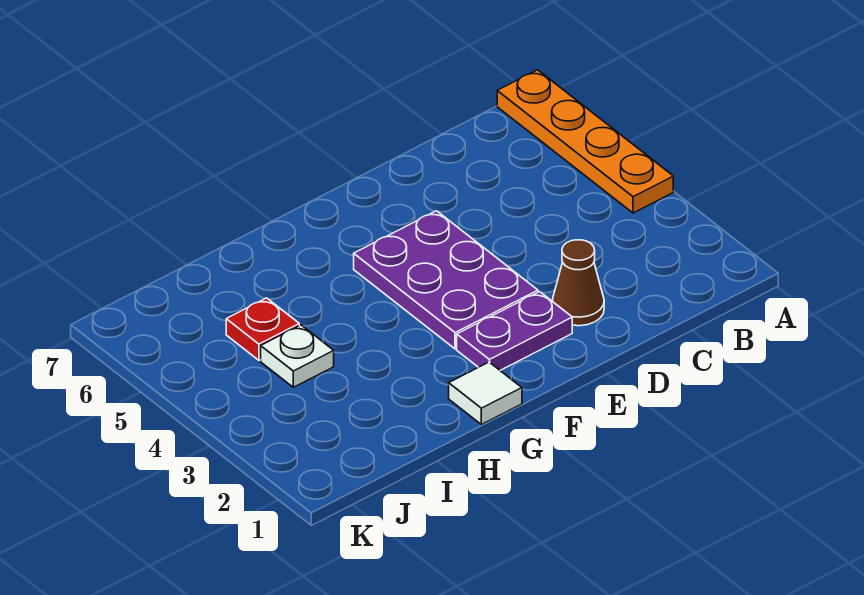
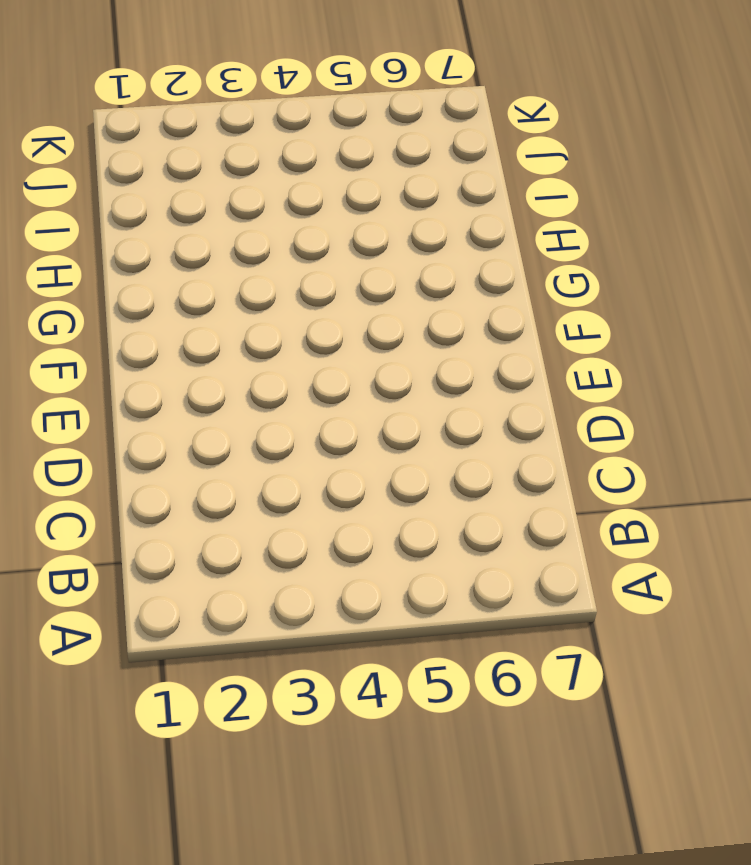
none -> orange plate A4:A7 level 1
none -> brown cone D2 level 1

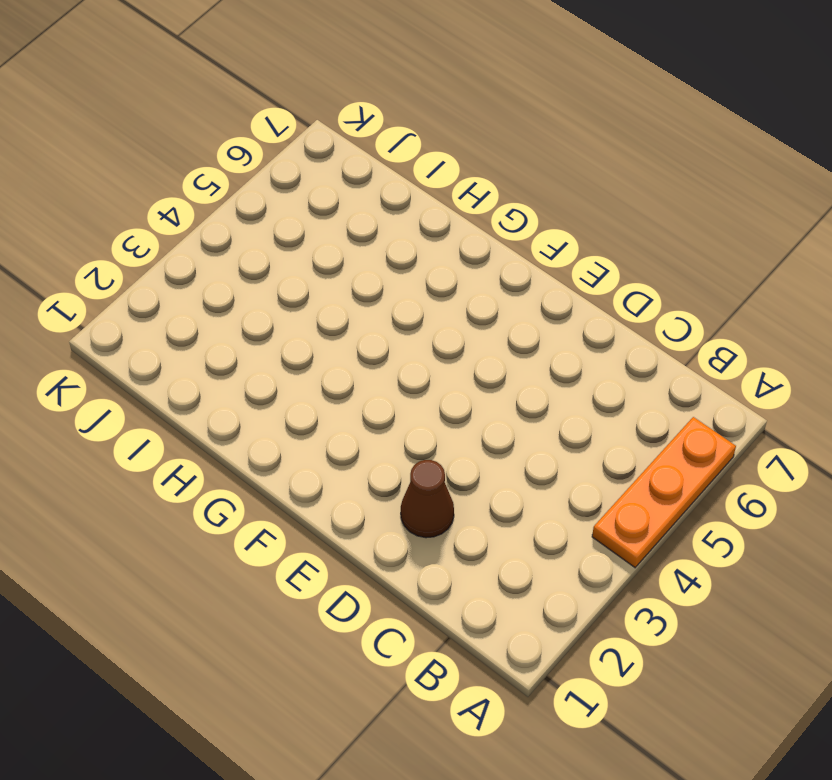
orange plate A4:A6 level 1 -> orange plate A4:A7 level 1
none -> purple plate E2:F2 level 1
none -> purple plate E3:F5 level 1

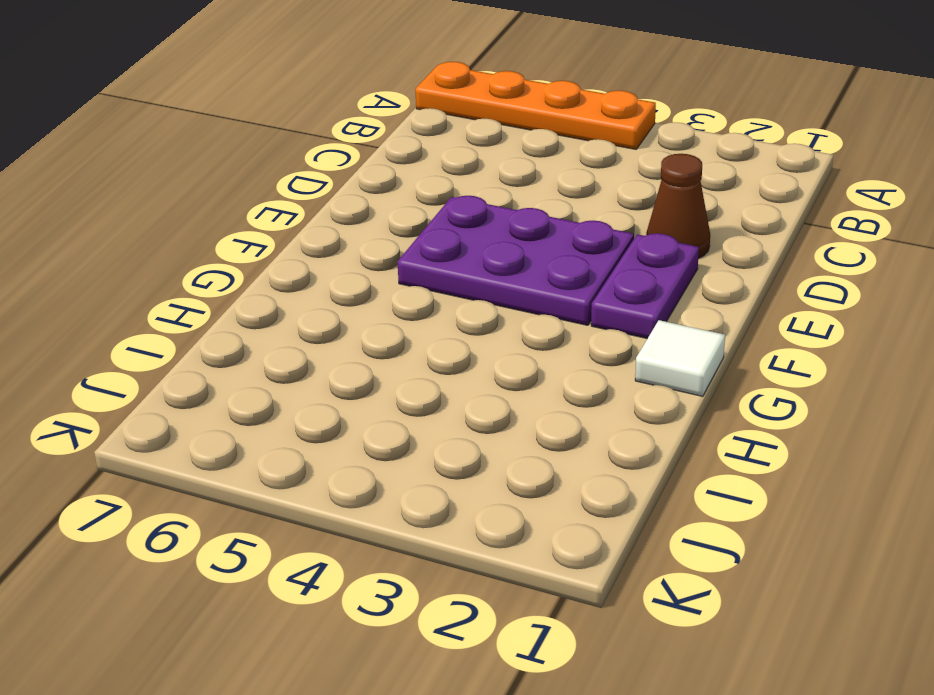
none -> white plate I4 level 1
none -> red plate I5 level 1

